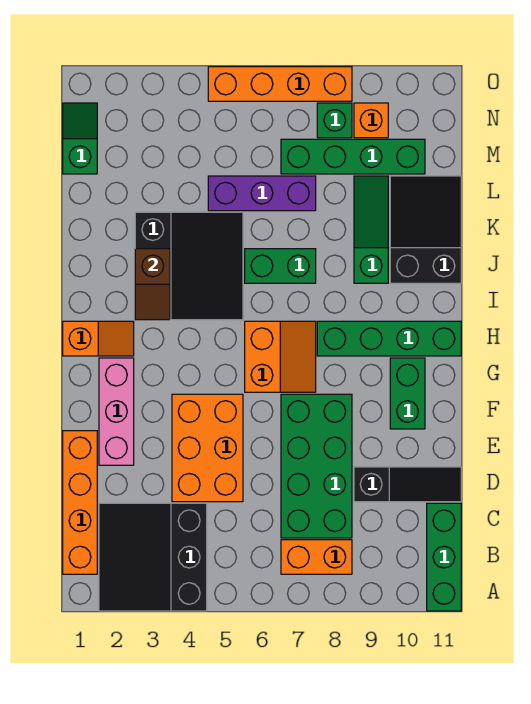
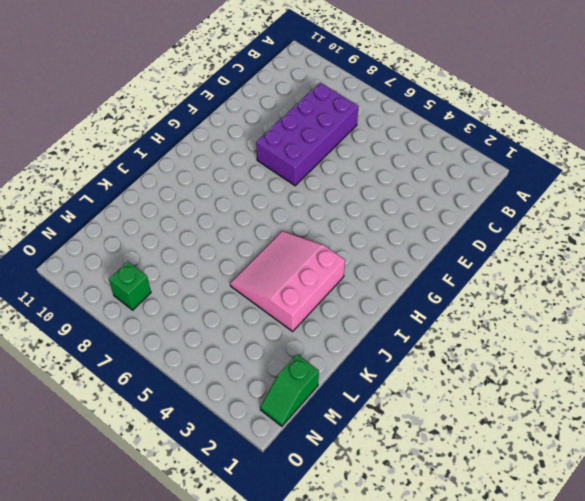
purple brick C7:F8 level 1 -> green brick C7:F8 level 1
pink slope I3:K5 level 1 top 3 -> black slope I3:K5 level 1 top 3
none -> black slope A2:C4 level 1 top 4
none -> green brick A11:C11 level 1
none -> orange brick B1:E1 level 1

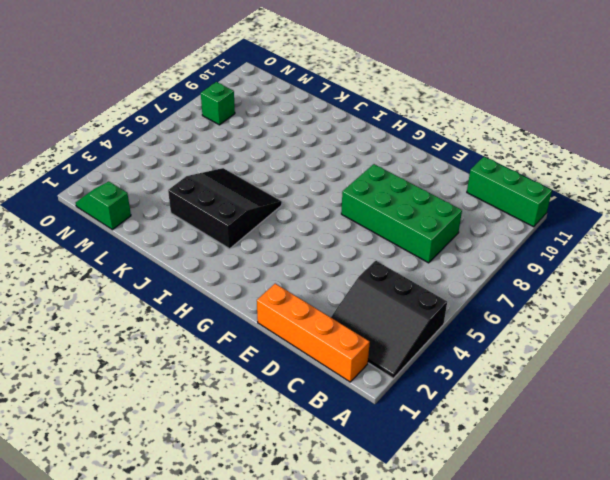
none -> orange brick B7:B8 level 1
none -> orange brick D4:F5 level 1
none -> black slope D9:D11 level 1 top 9

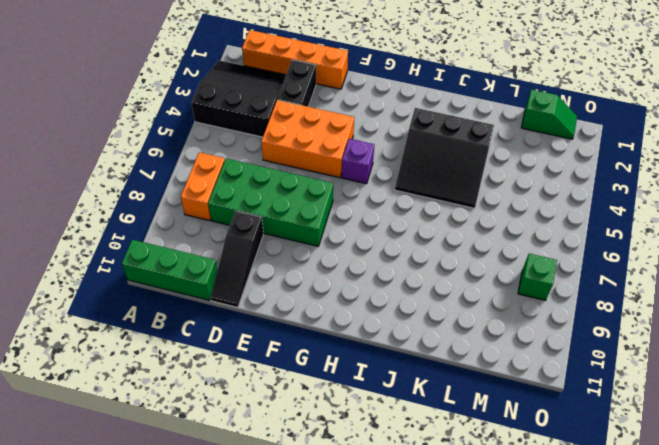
black brick D2:D3 level 1 -> none
purple brick G5 level 1 -> none
none -> pink brick E2:G2 level 1
none -> green brick F10:G10 level 1
none -> orange slope G6:H7 level 1 top 6

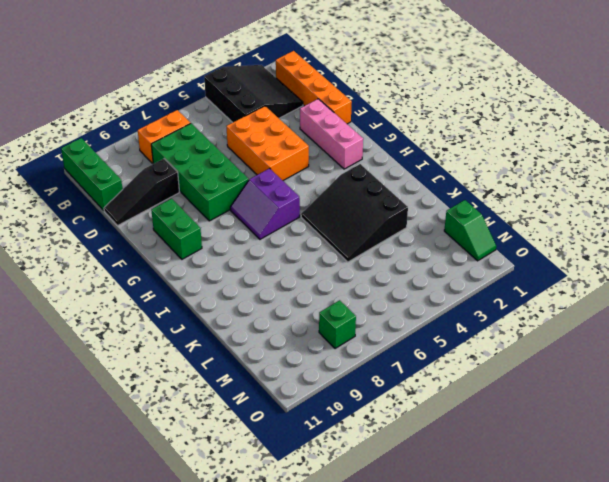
purple slope G6:H7 level 1 top 6 -> orange slope G6:H7 level 1 top 6
none -> orange slope H1:H2 level 1 top 1
none -> green brick H8:H11 level 1
none -> green brick J6:J7 level 1

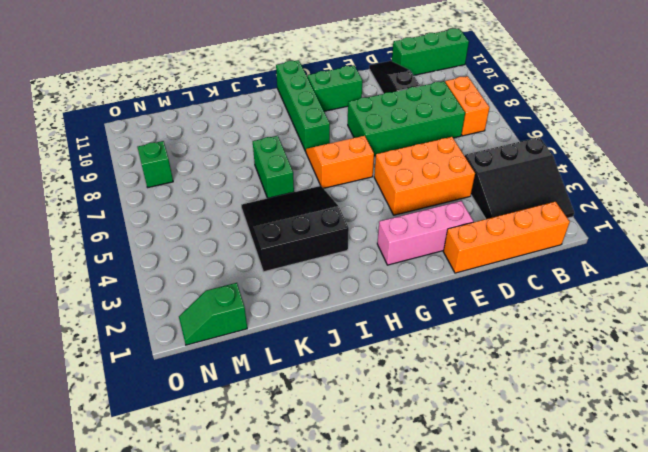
none -> orange slope H1:H2 level 1 top 1
none -> green slope J9:L9 level 1 top J
none -> black slope J10:L11 level 1 top J

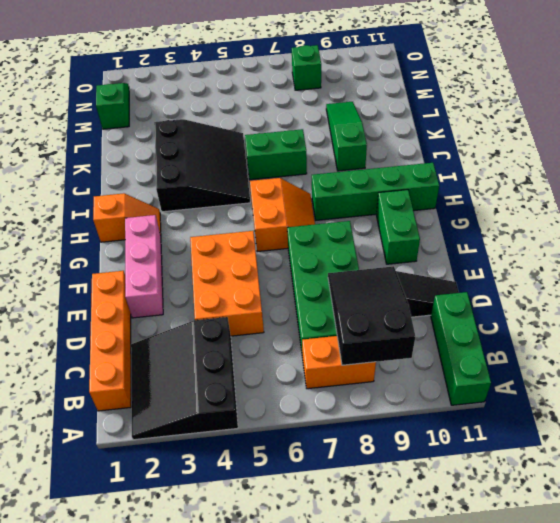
black slope B8:D9 level 2 top B -> black slope J10:L11 level 1 top J
none -> purple brick L5:L7 level 1
none -> green brick M7:M10 level 1
none -> orange brick N9 level 1

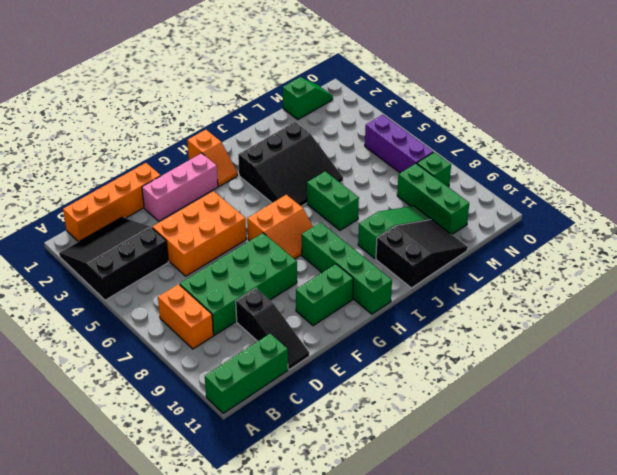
green brick M8:M10 level 1 -> green brick M7:M10 level 1
purple brick N5:N7 level 1 -> purple brick L5:L7 level 1
none -> orange brick N9 level 1
none -> orange brick O5:O8 level 1
none -> brown slope I3:J3 level 2 top J

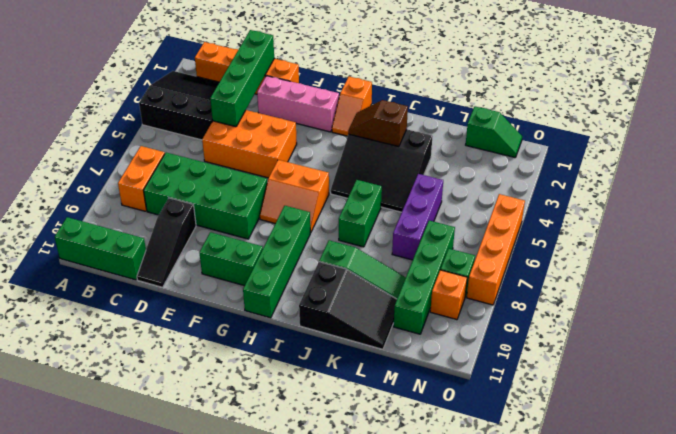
green brick D1:D4 level 2 -> none

